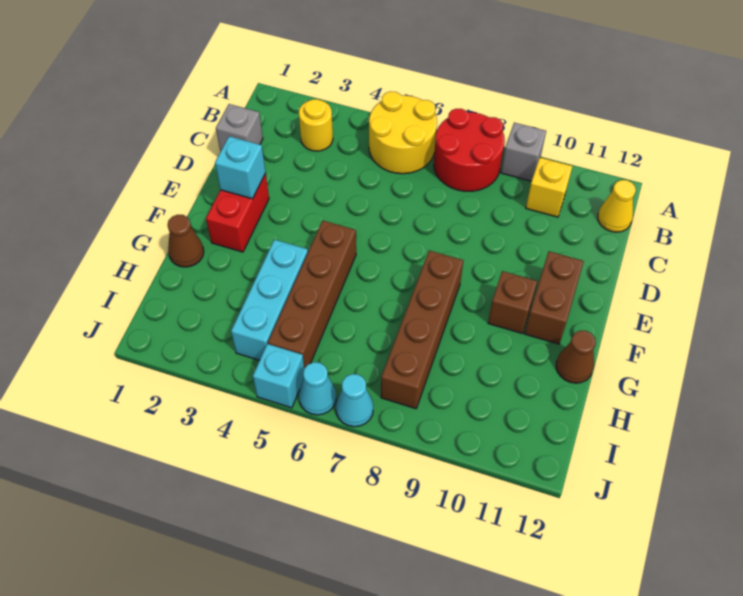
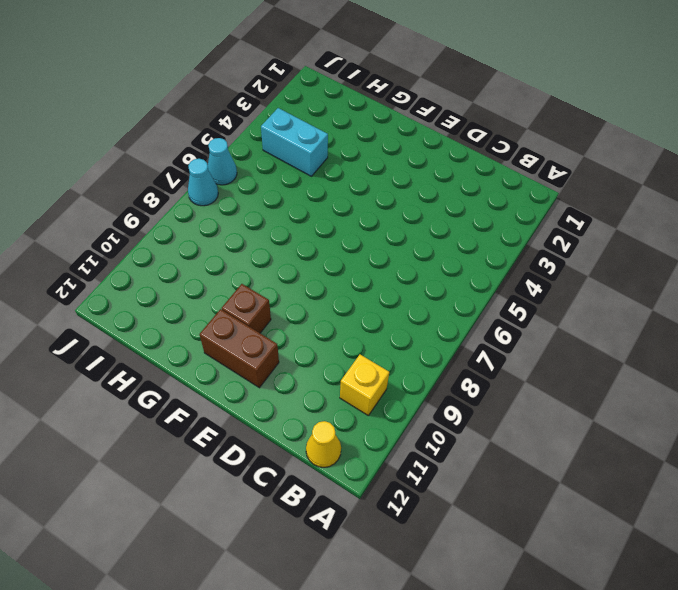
cyan brick H4:I4 level 1 -> cyan brick G4:I4 level 1
none -> yellow round brick A5:B6 level 1
none -> red round brick A7:B8 level 1
none -> grey brick A9 level 1

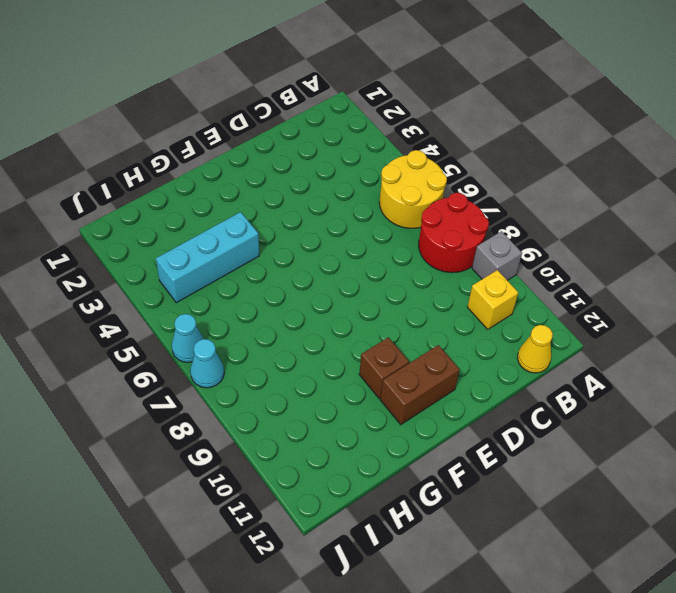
none -> yellow round brick B3 level 1
none -> grey brick C1 level 1
none -> red brick E2:F2 level 1

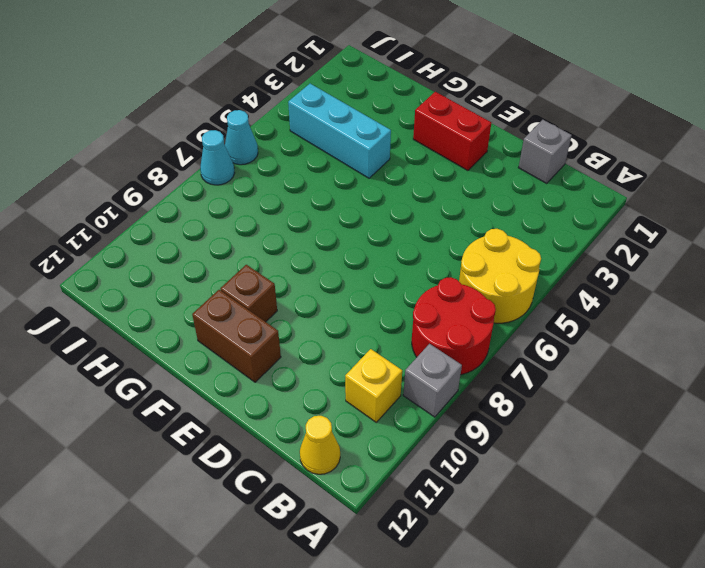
none -> yellow round brick B3 level 1
none -> brown brick F5:I5 level 1
none -> brown brick F8:I8 level 1

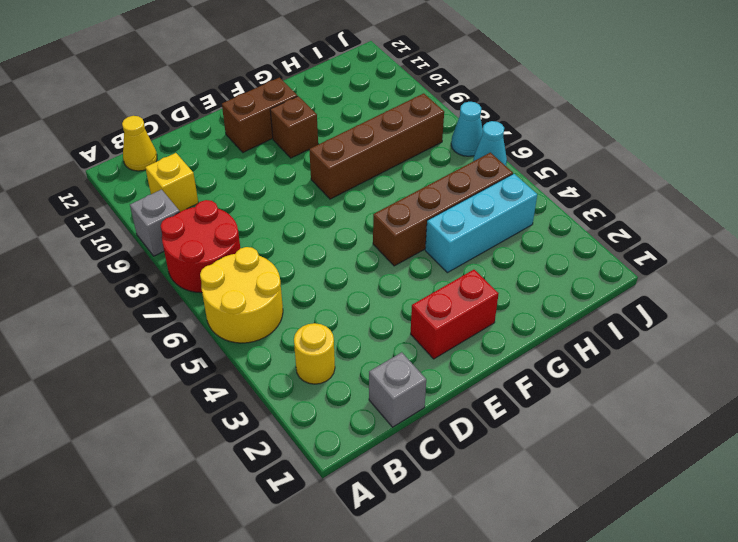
none -> brown cone G1 level 1
none -> brown cone G12 level 1
none -> cyan brick J5 level 1

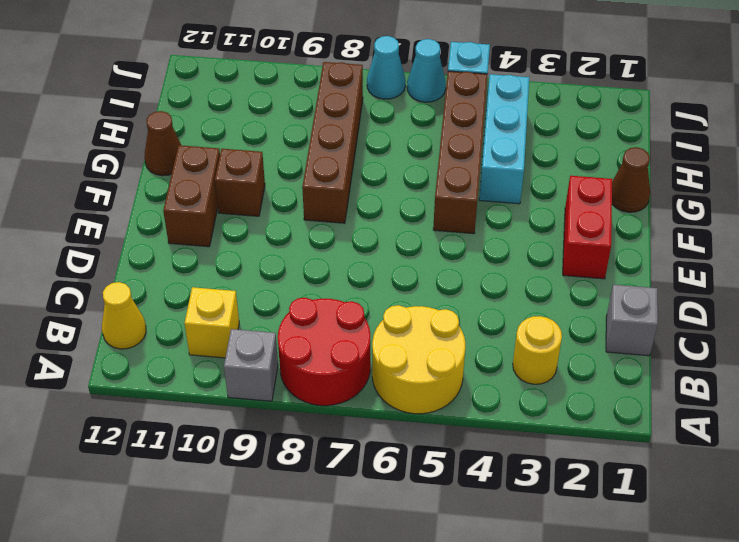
none -> cyan brick E2 level 2

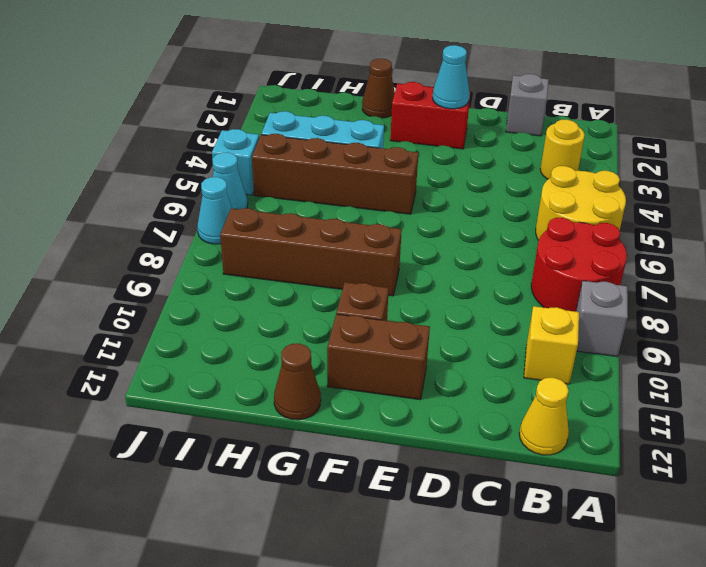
cyan cone E2 level 2 -> cyan brick E2 level 2

